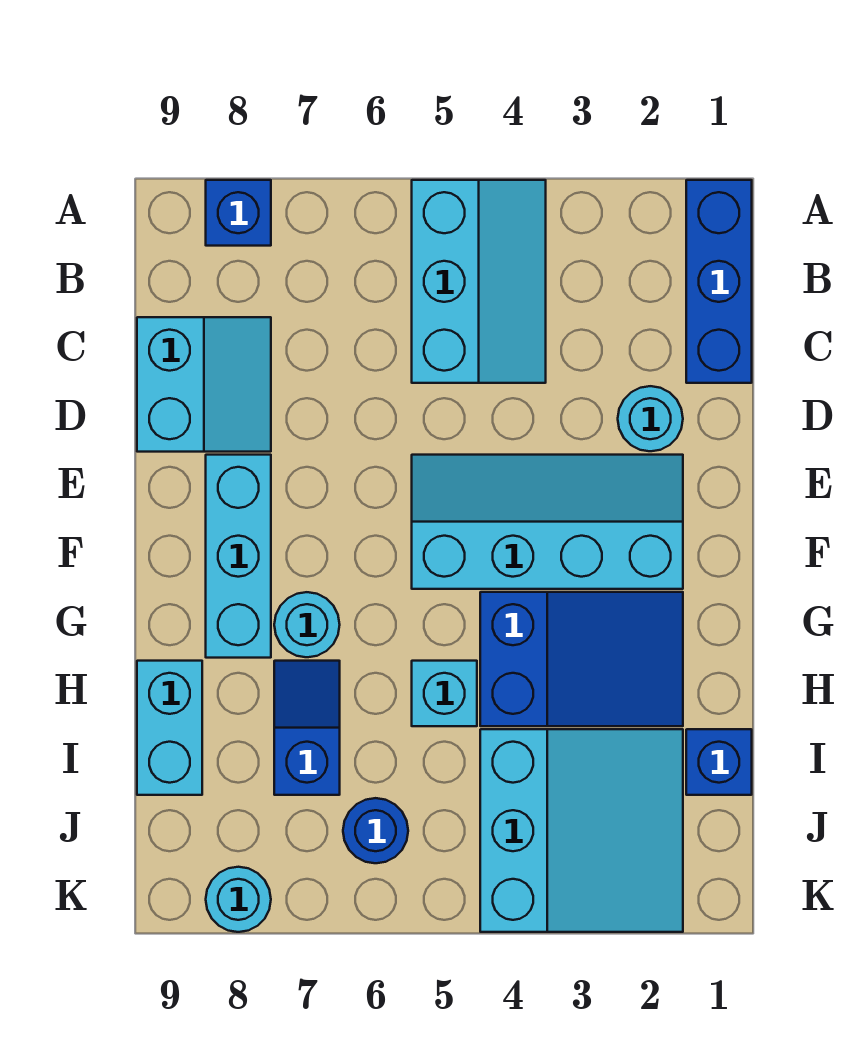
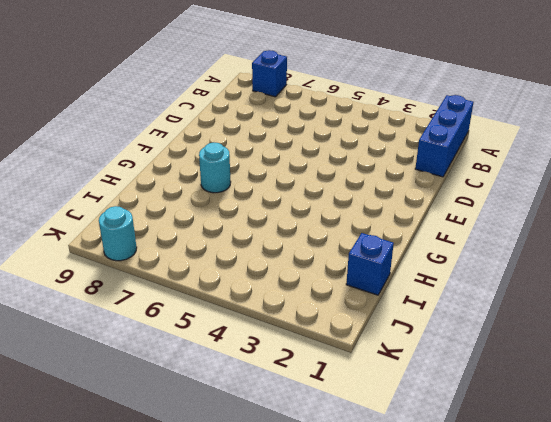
none -> cyan slope A4:C5 level 1 top 5
none -> cyan slope C8:D9 level 1 top 9
none -> cyan round brick D2 level 1

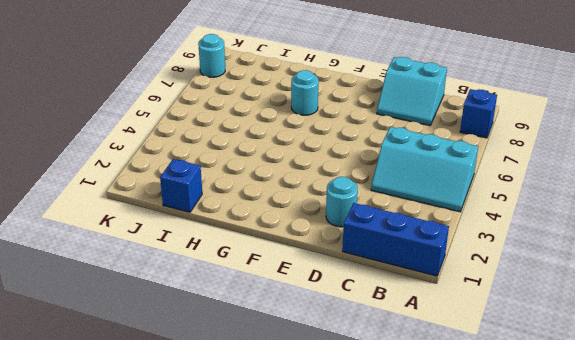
none -> cyan slope E2:F5 level 1 top F
none -> cyan brick E8:G8 level 1
none -> blue slope G2:H4 level 1 top 4

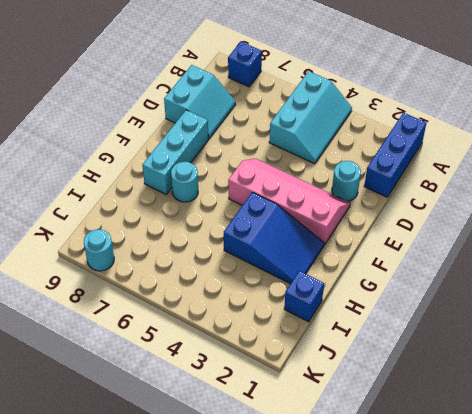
pink slope E2:F5 level 1 top F -> cyan slope E2:F5 level 1 top F
none -> cyan brick H5 level 1
none -> blue slope H7:I7 level 1 top I
none -> cyan brick H9:I9 level 1

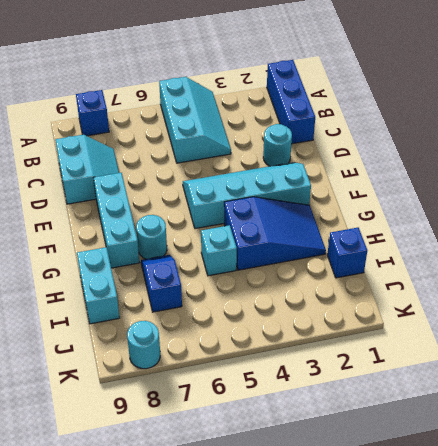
none -> cyan slope I2:K4 level 1 top 4
none -> blue round brick J6 level 1

